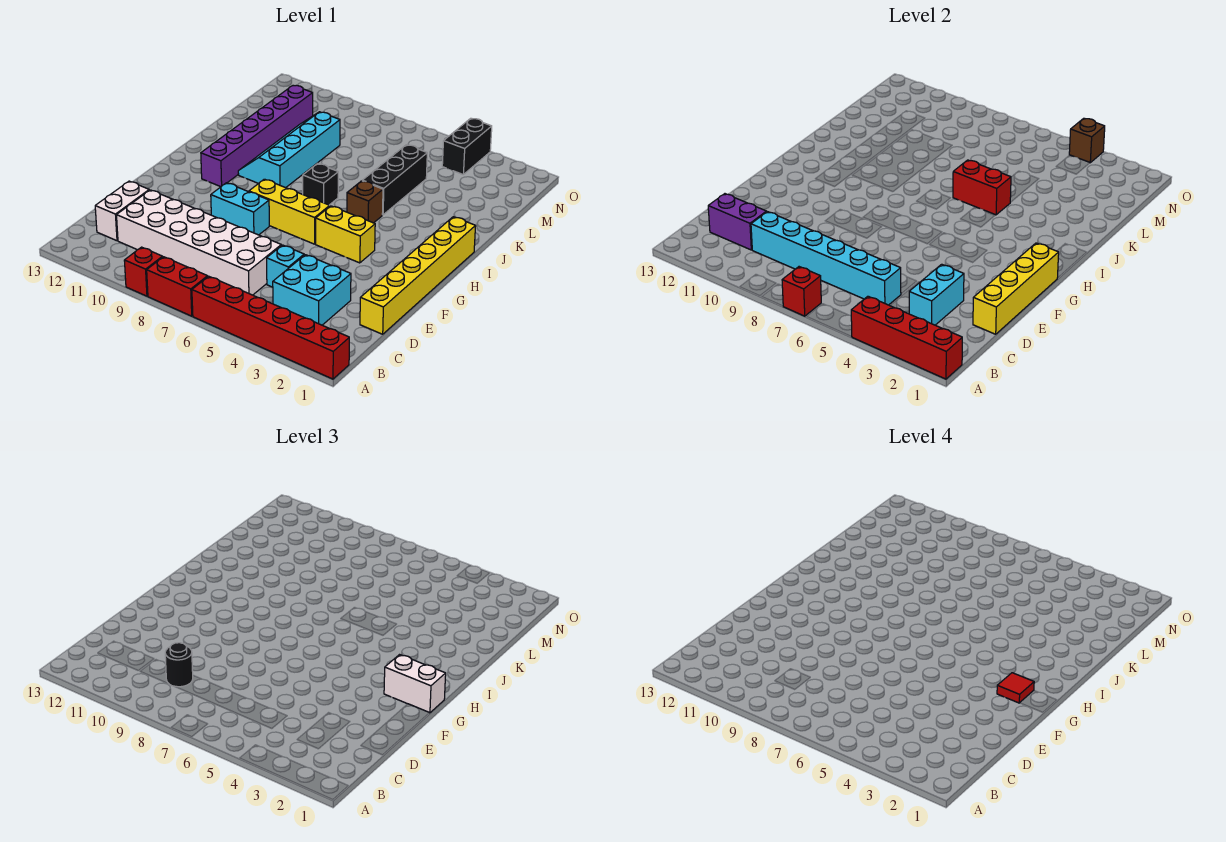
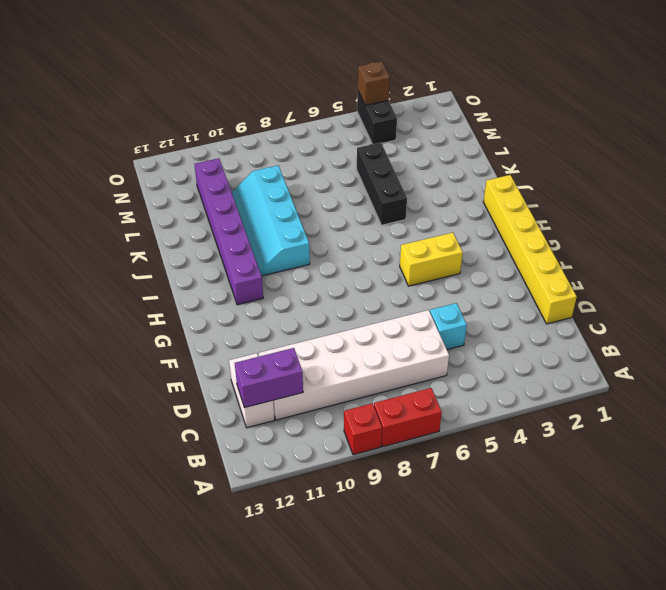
none -> red brick A1:A6 level 1
none -> cyan brick C3:D4 level 1
none -> cyan brick F8:F9 level 1

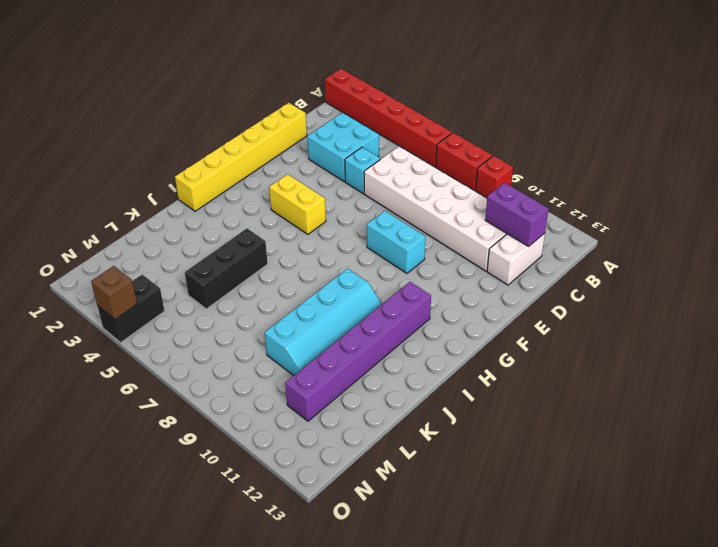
none -> yellow brick G6:G8 level 1
none -> brown brick I5 level 1
none -> black brick I7 level 1

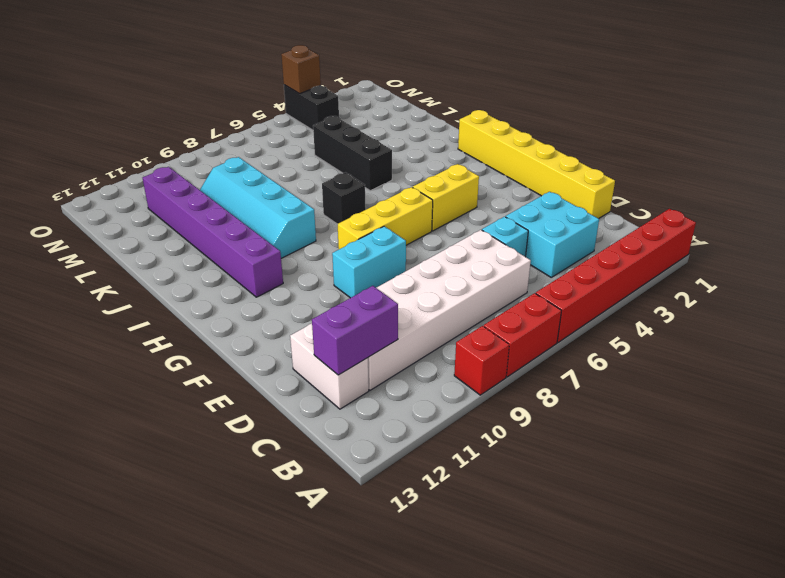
none -> brown brick I5 level 1
none -> red brick A1:A4 level 2
none -> red brick A7 level 2

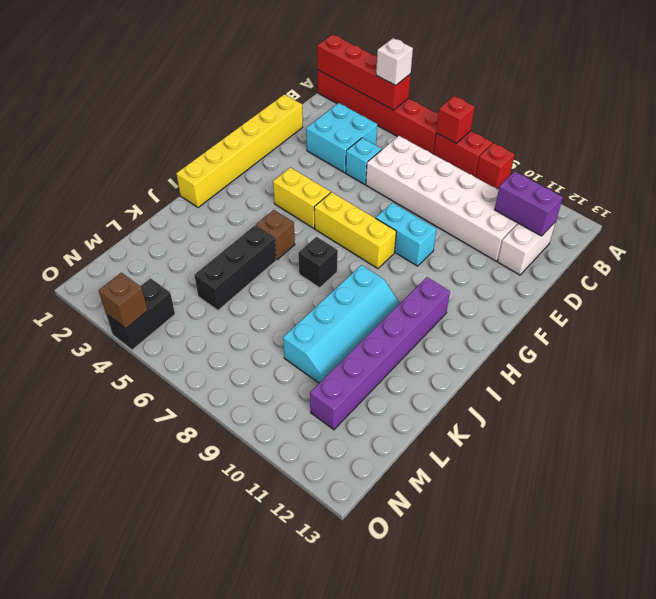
white brick A4 level 3 -> none
none -> cyan brick C3:D3 level 2
none -> cyan brick C5:C10 level 2
none -> yellow brick D1:G1 level 2

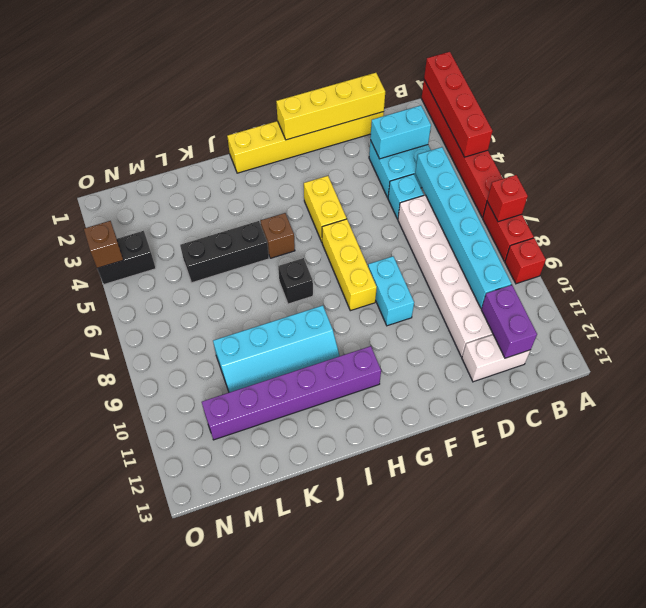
none -> red brick J5:J6 level 2
none -> black round brick C9 level 3
none -> white brick G1:G2 level 3

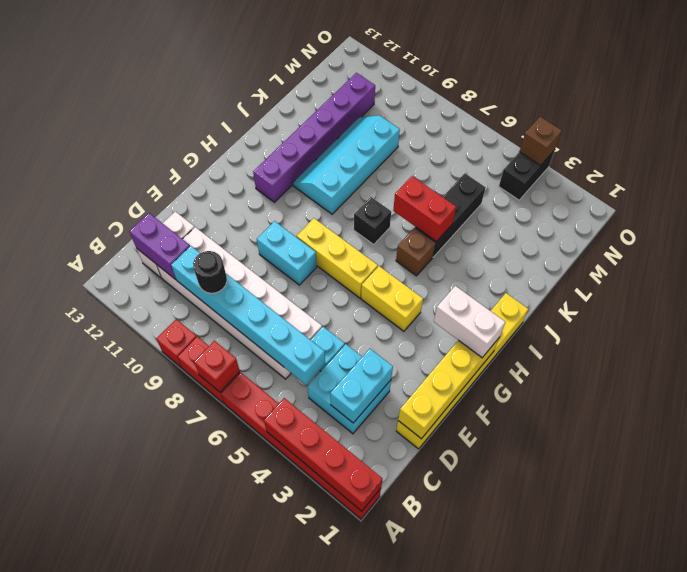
none -> red tile G2 level 4

